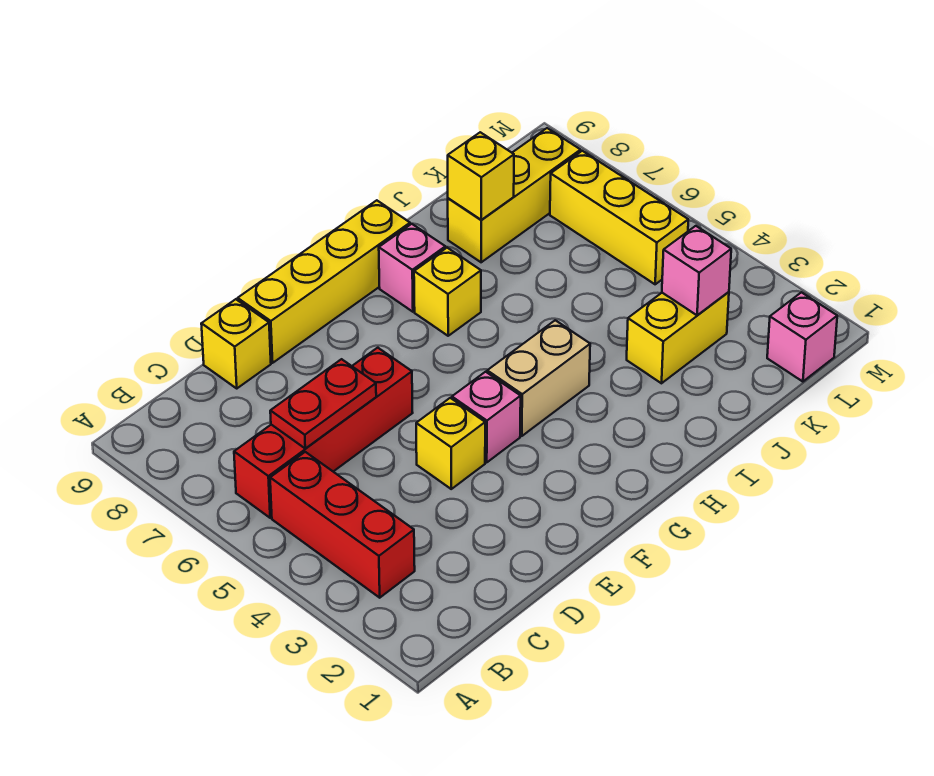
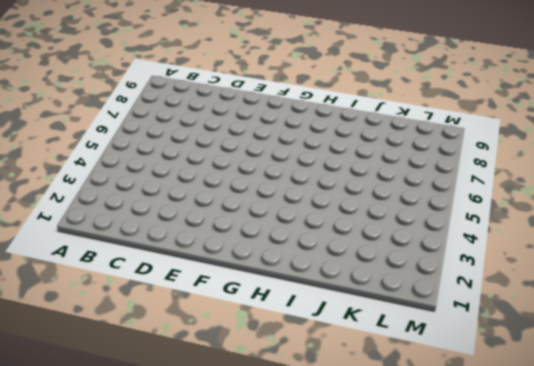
none -> red brick B3:B5 level 1
none -> red brick B6:E6 level 1
none -> yellow brick D9 level 1

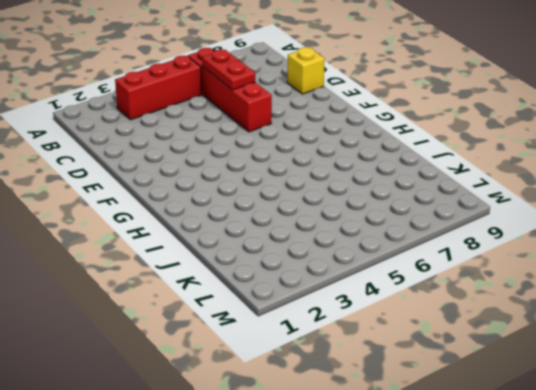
none -> yellow brick E4 level 1
none -> yellow brick E9:H9 level 1
none -> pink brick F4 level 1

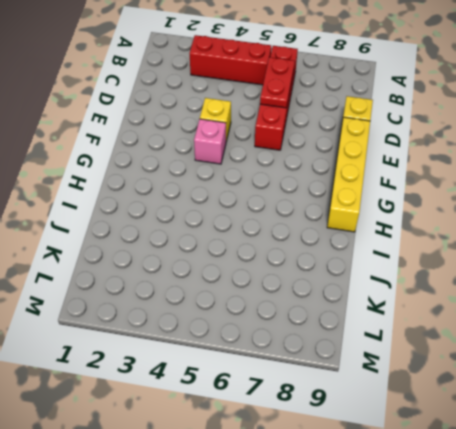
none -> tan brick G4:H4 level 1
none -> yellow brick H7 level 1
none -> pink brick H8 level 1

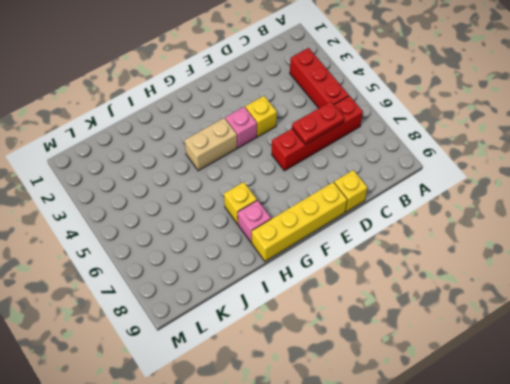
none -> yellow brick J3:K3 level 1
none -> yellow brick J8:L8 level 1
none -> pink brick L1 level 1

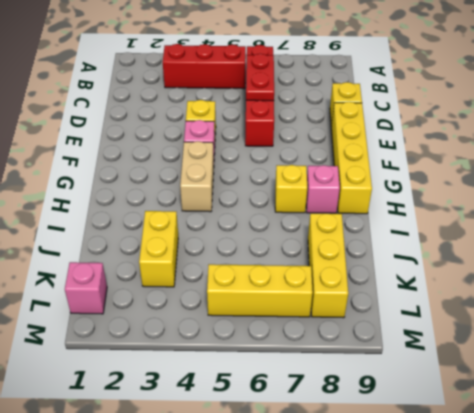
none -> yellow brick J8 level 2
none -> pink brick K3 level 2

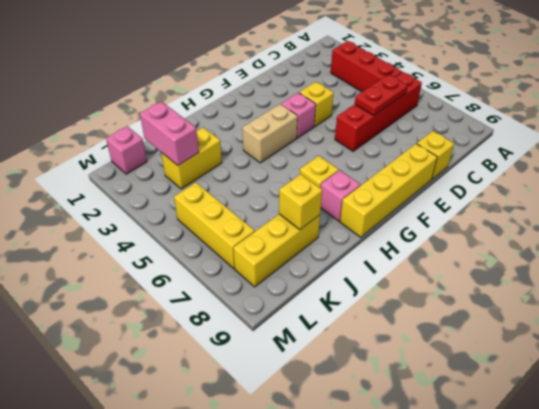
pink brick K2:K3 level 2 -> pink brick K3 level 2

